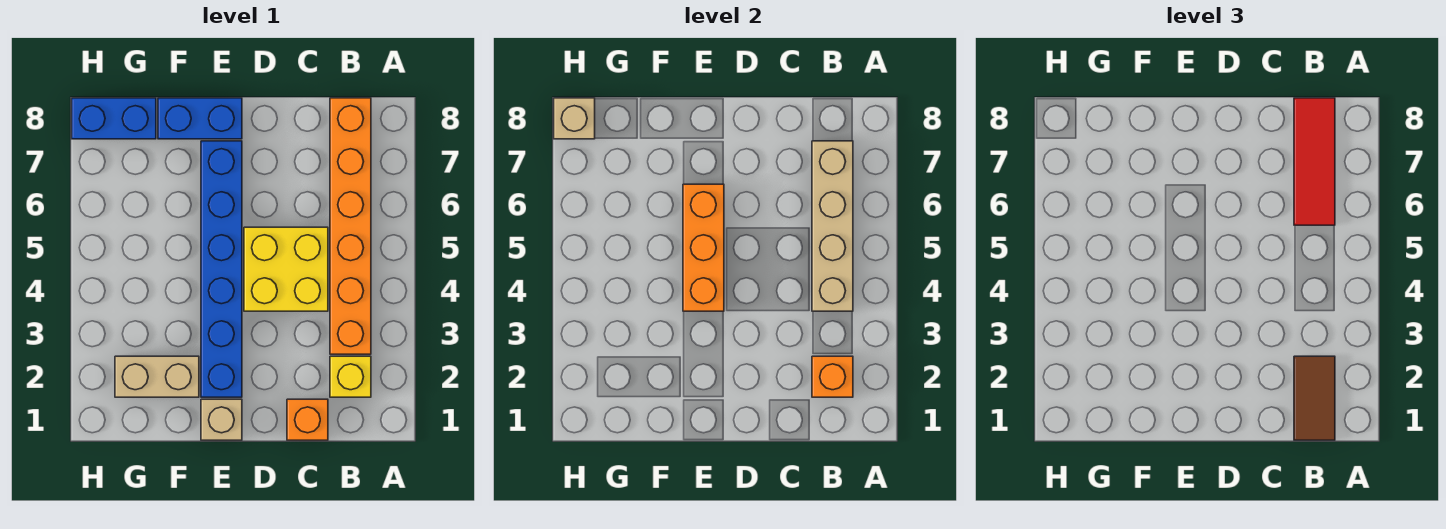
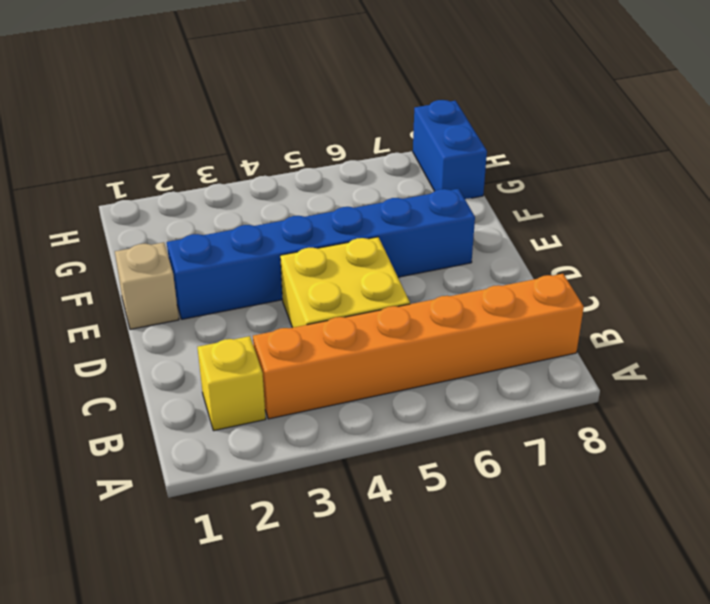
none -> orange brick C1 level 1
none -> blue brick E8:F8 level 1
none -> tan brick F2:G2 level 1

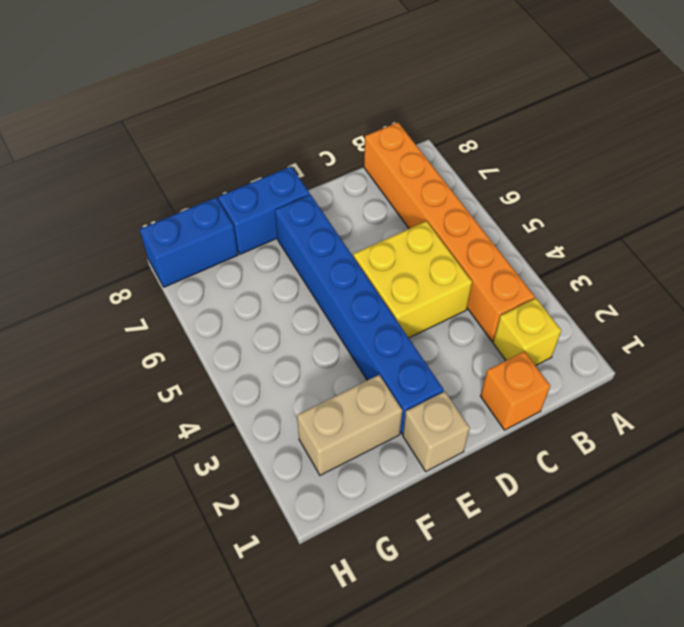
none -> orange brick B2 level 2
none -> tan brick B4:B7 level 2
none -> orange brick E4:E6 level 2

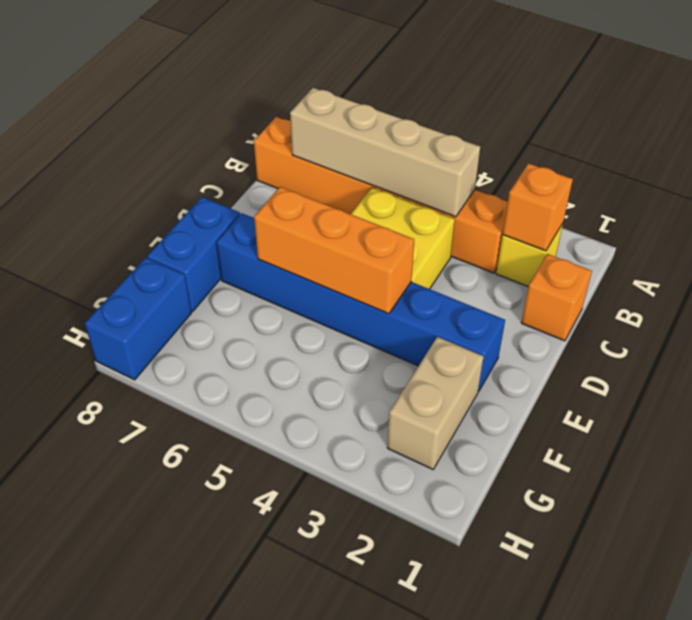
none -> tan brick E1 level 1
none -> tan brick H8 level 2
none -> brown tile B1:B2 level 3

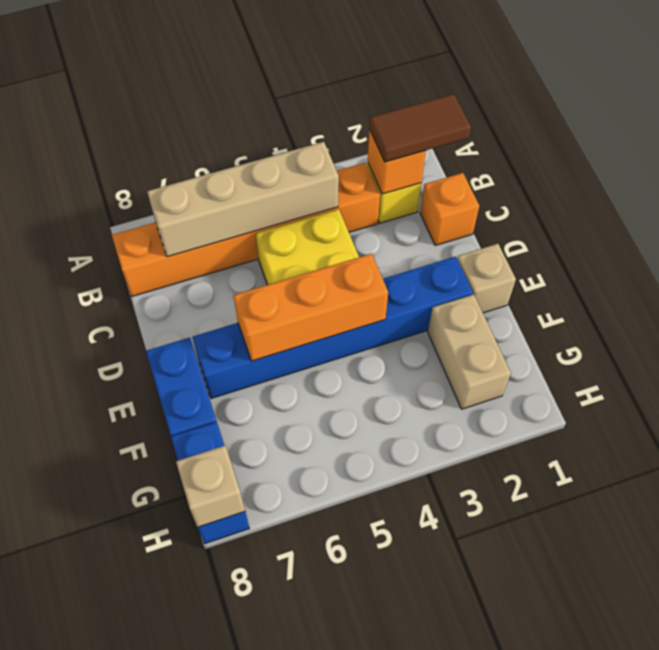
none -> red tile B6:B8 level 3

